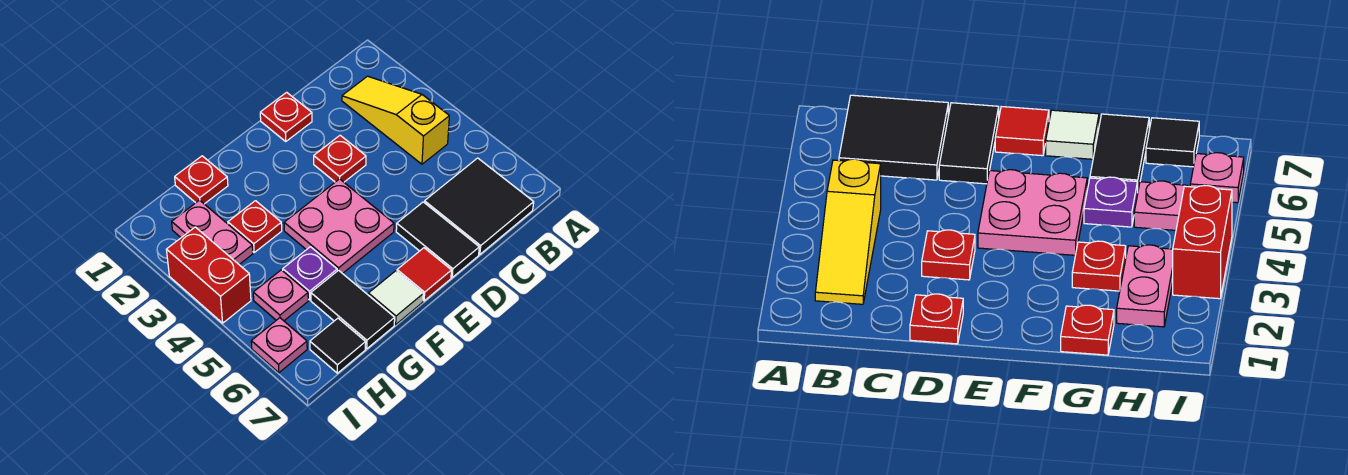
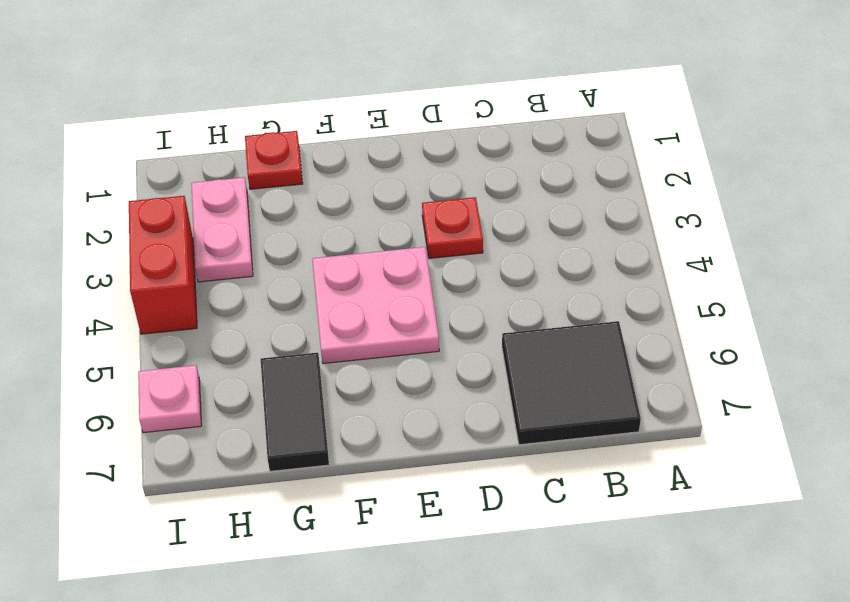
none -> yellow slope B2:B4 level 1 top 4
none -> red plate D1 level 1
none -> black tile D6:D7 level 1

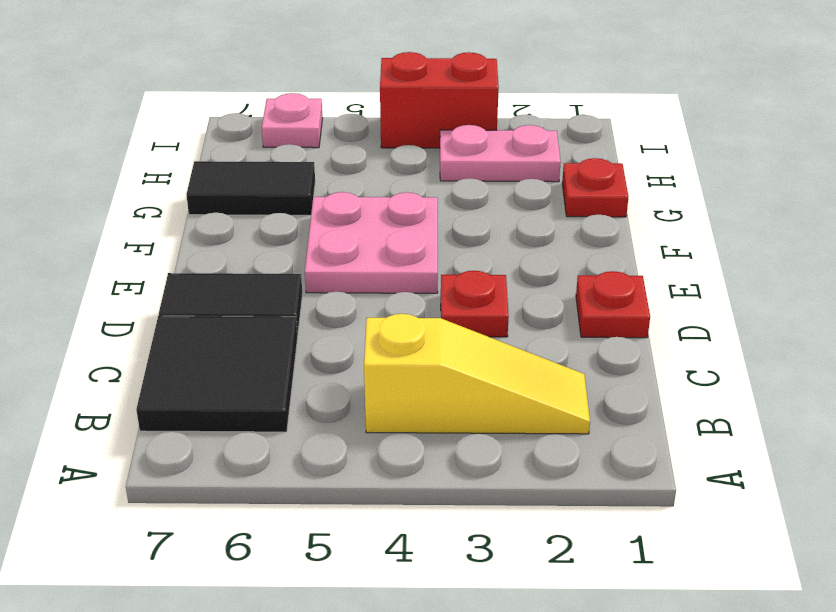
none -> red tile E7 level 1
none -> white tile F7 level 1
none -> red plate G3 level 1

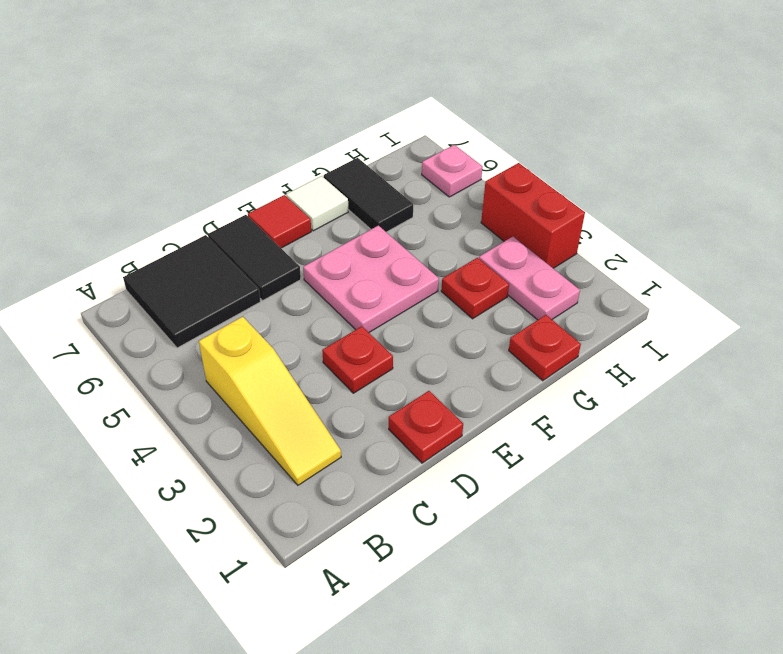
none -> purple plate G5 level 1
none -> pink plate H5 level 1
none -> black tile H7 level 1

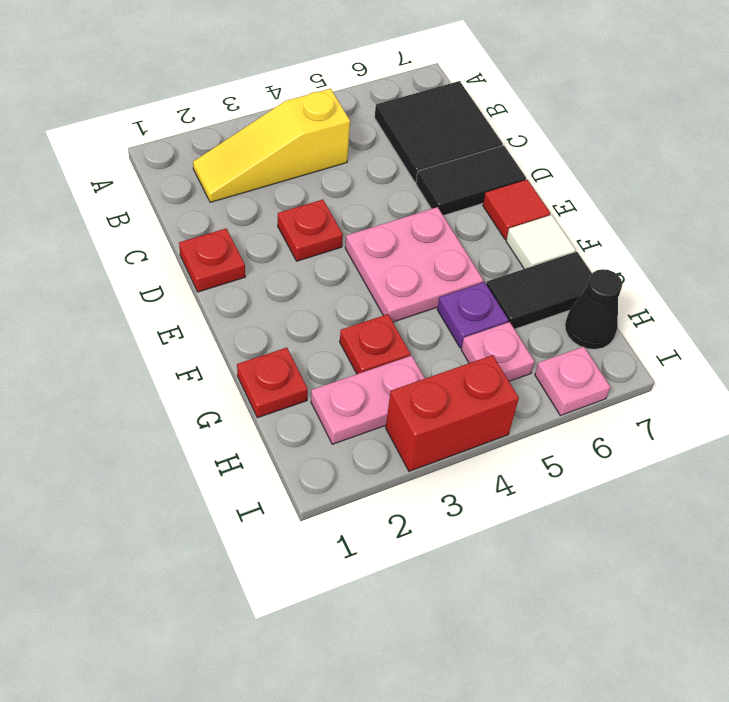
black cone H7 level 1 -> black tile H7 level 1

